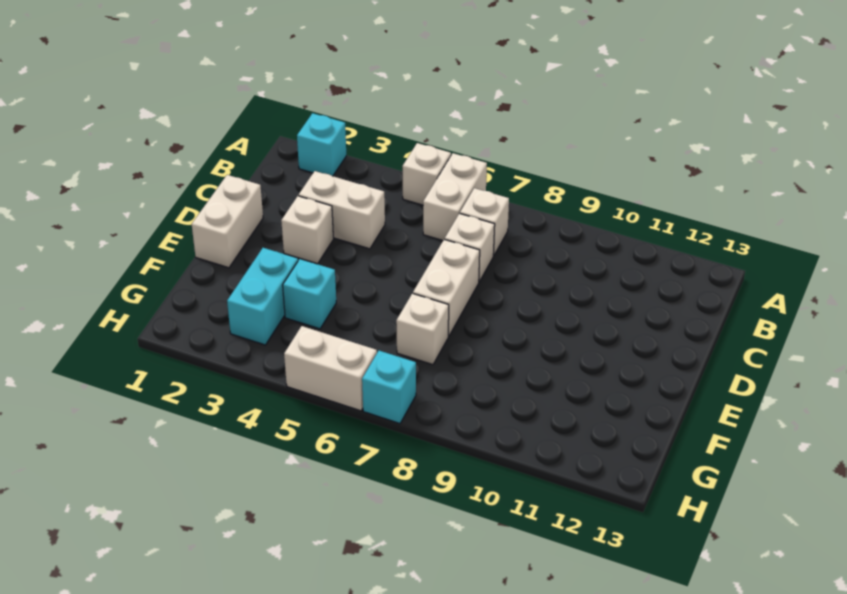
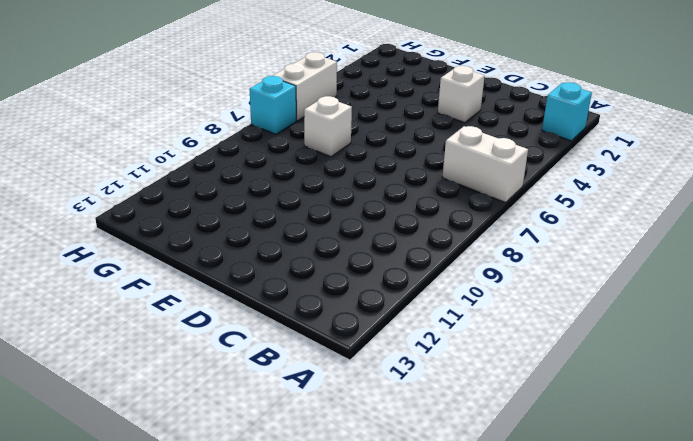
none -> white brick A5 level 1
none -> white brick B7 level 1
none -> white brick C3:C4 level 1

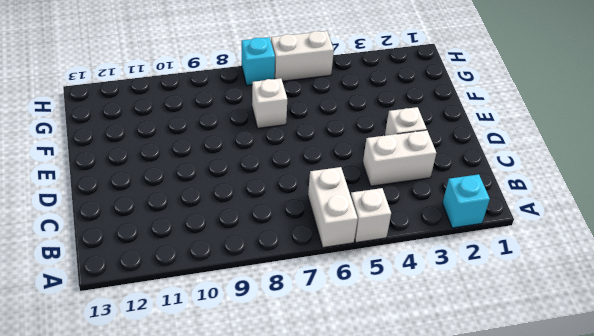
none -> white brick B7 level 1
none -> white brick C7 level 1
none -> white brick D1:E1 level 1

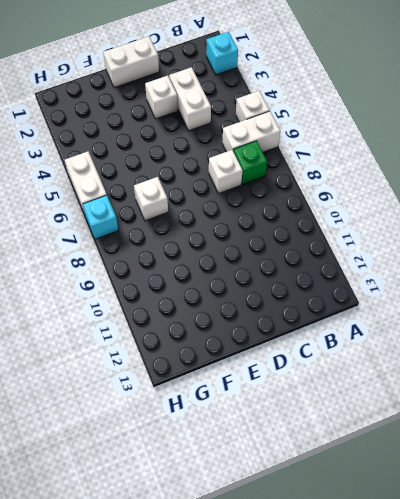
green brick B7 level 1 -> white brick B7 level 1
none -> white brick D7:E7 level 1
none -> cyan brick F3:G3 level 1
none -> cyan brick F4 level 1

